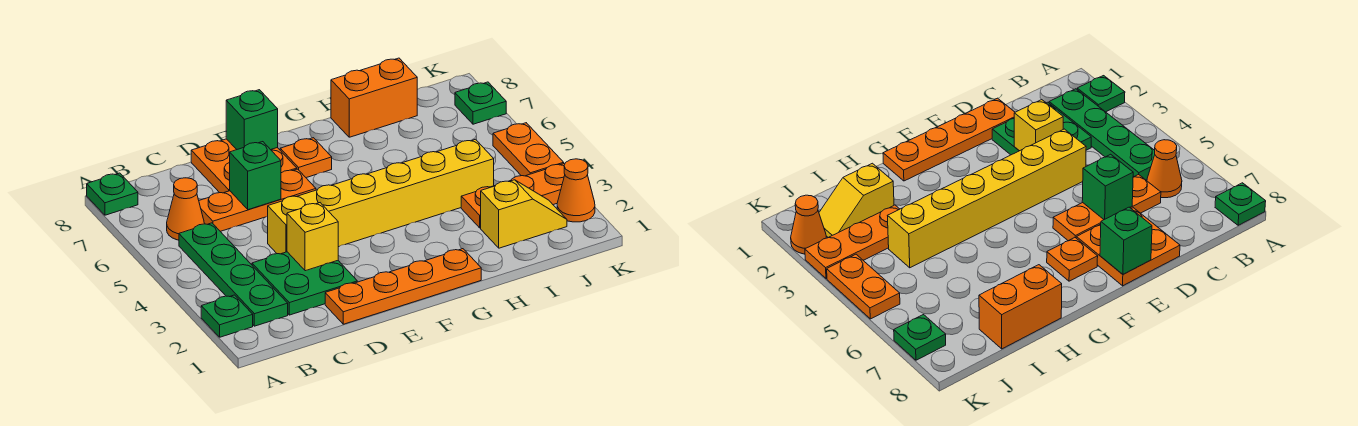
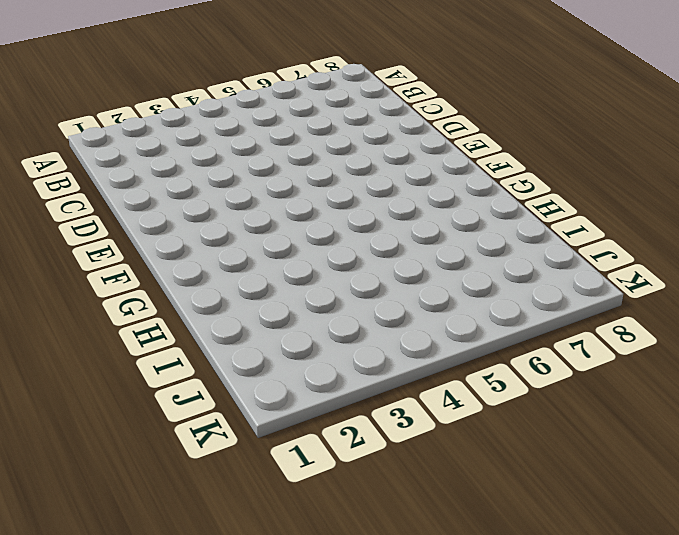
none -> green plate A2 level 1
none -> green plate A8 level 1
none -> green plate B2:B5 level 1

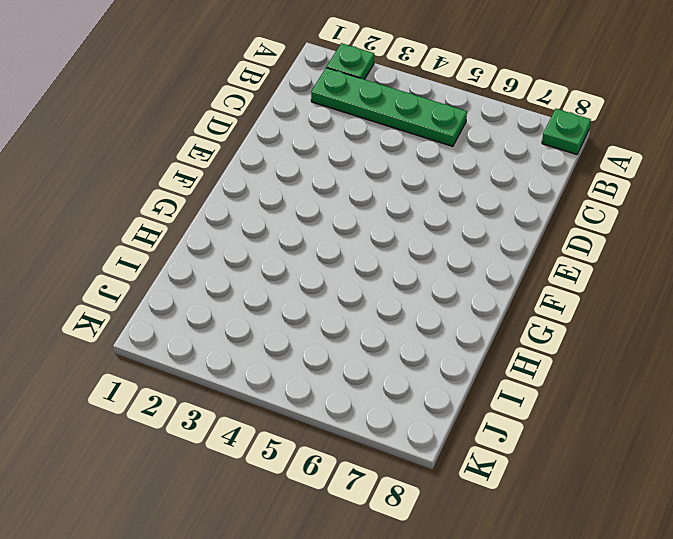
none -> orange cone B6 level 1
none -> green plate C2:D3 level 1
none -> orange plate C6:E6 level 1

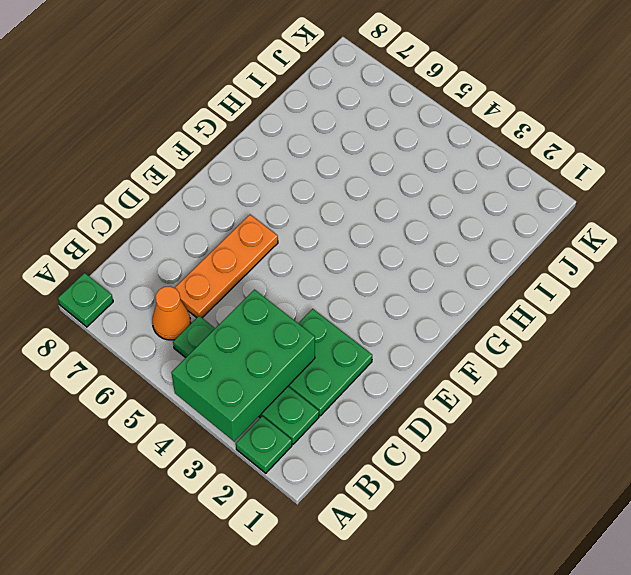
green brick A3:C4 level 2 -> none
none -> orange plate D1:G1 level 1
none -> yellow brick D4:I4 level 1
none -> orange plate D7:E8 level 1

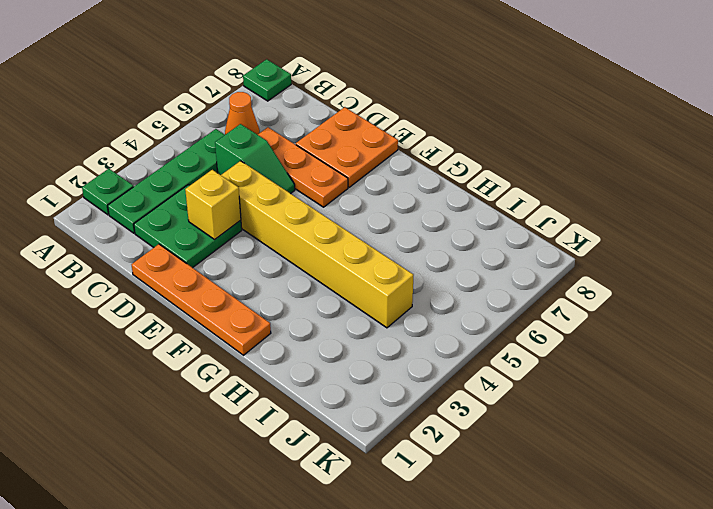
green slope C5:D5 level 1 top C -> none
none -> orange plate F7 level 1
none -> orange brick H8:I8 level 1
none -> yellow slope I2:J2 level 1 top I

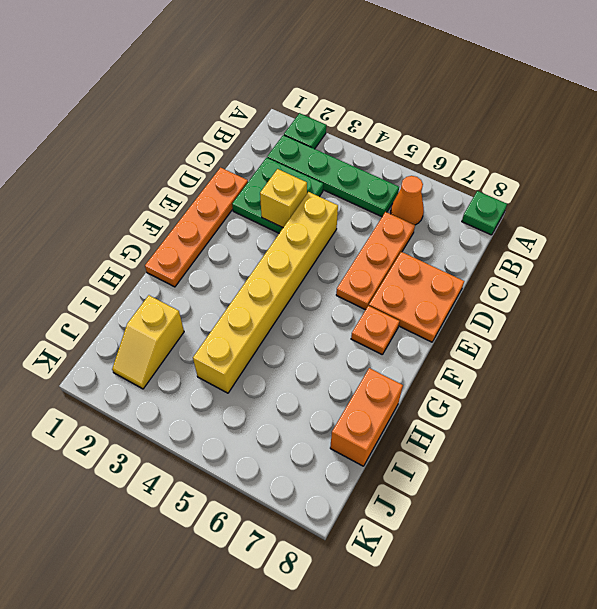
none -> orange plate I3:K3 level 1
none -> orange cone K2 level 1
none -> orange plate K4:K5 level 1

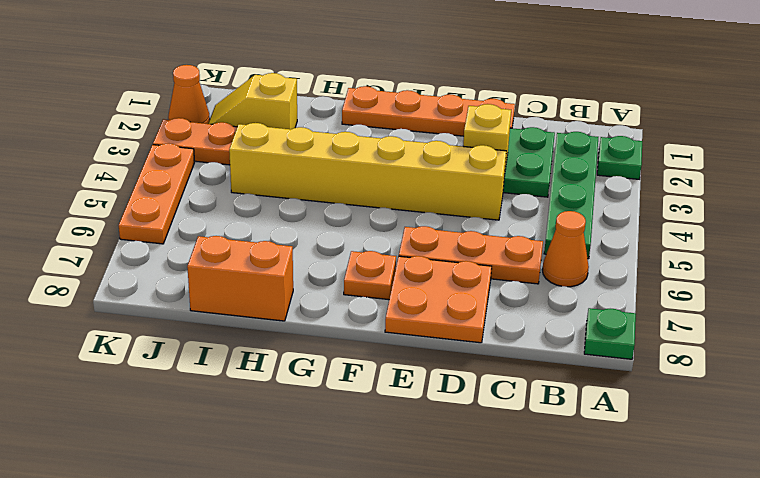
orange plate K4:K6 level 1 -> orange plate K4:K5 level 1
none -> green plate K7 level 1
none -> green brick D6 level 2
none -> green brick E8 level 2

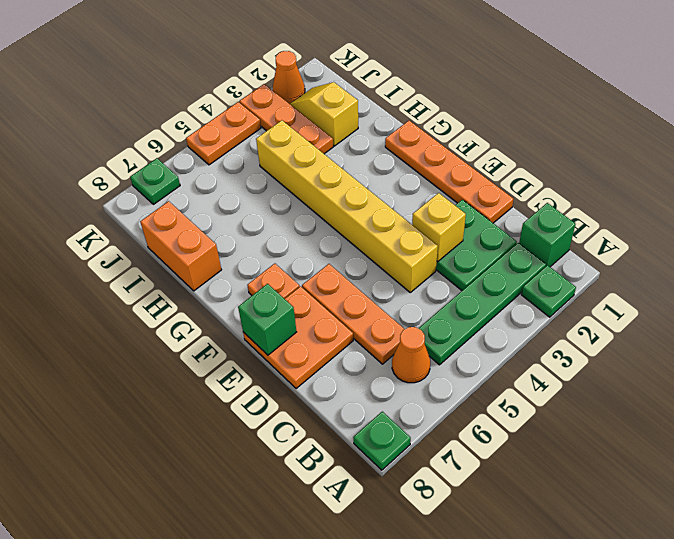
green brick B1 level 1 -> green brick D6 level 2

